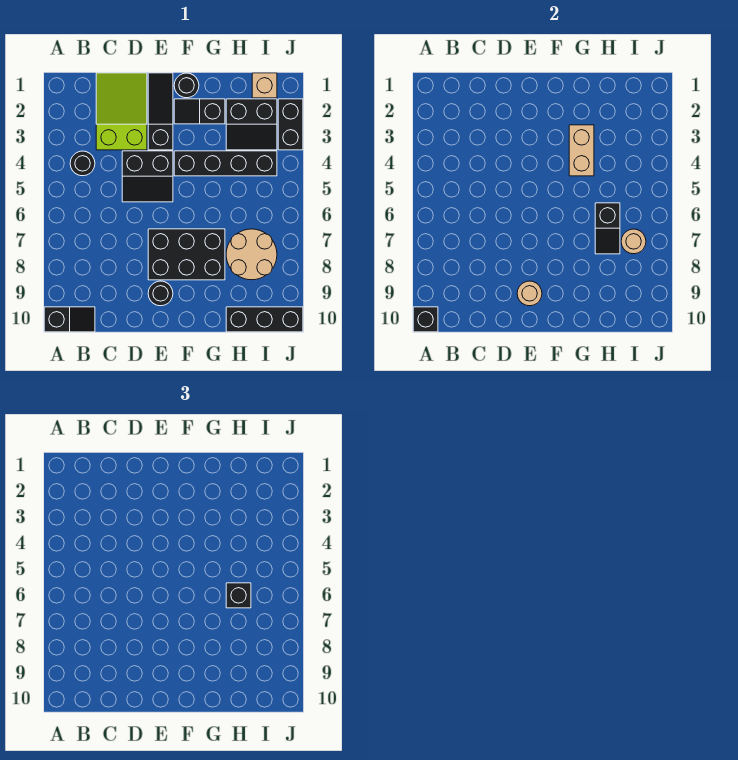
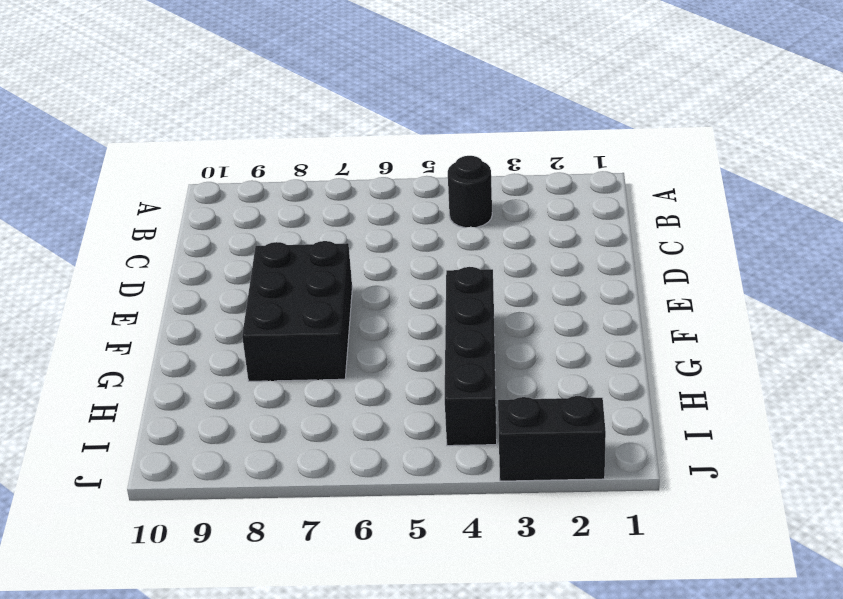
none -> black slope A10:B10 level 1 top A
none -> lime slope C1:D3 level 1 top 3
none -> black slope D4:E5 level 1 top 4

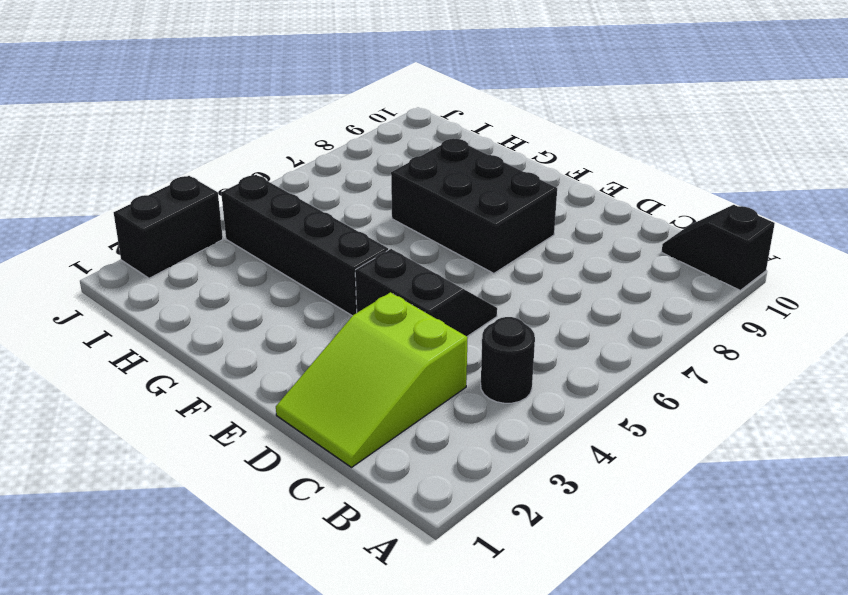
none -> black slope E1:E3 level 1 top 3
none -> black round brick E9 level 1
none -> black round brick F1 level 1

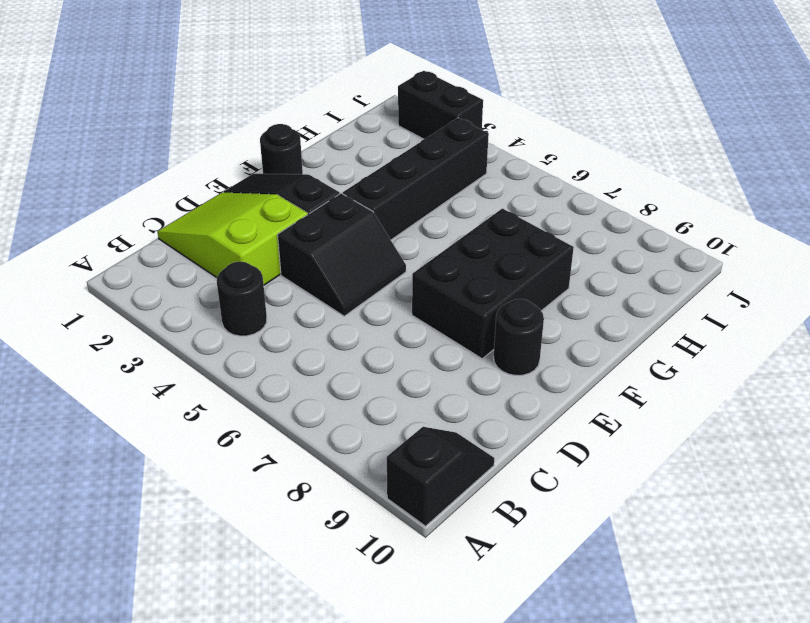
none -> black slope F2:G2 level 1 top G
none -> black slope H2:I3 level 1 top 2
none -> tan round brick H7:I8 level 1

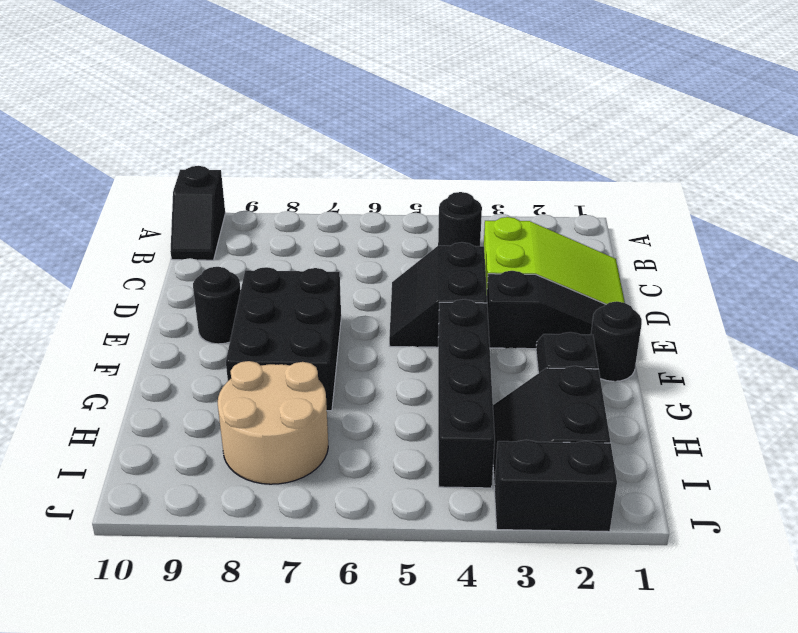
none -> black brick H10:J10 level 1
none -> tan brick I1 level 1
none -> black brick A10 level 2

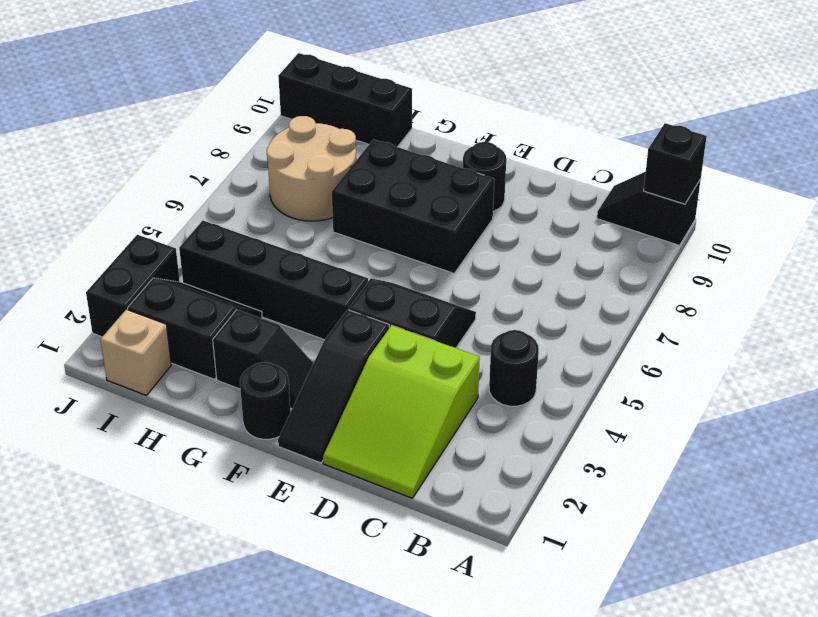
none -> tan round brick E9 level 2
none -> tan brick G3:G4 level 2
none -> black slope H6:H7 level 2 top 6

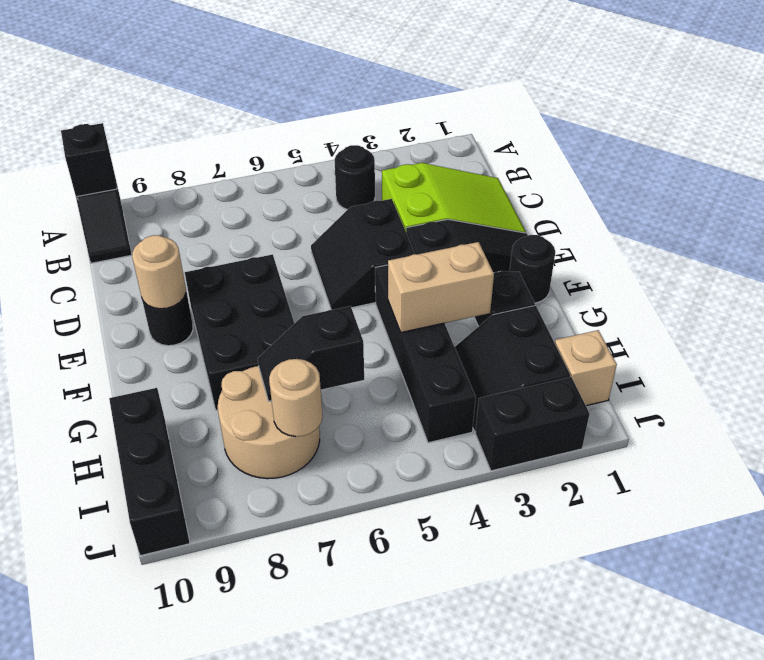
none -> black brick H6 level 3

